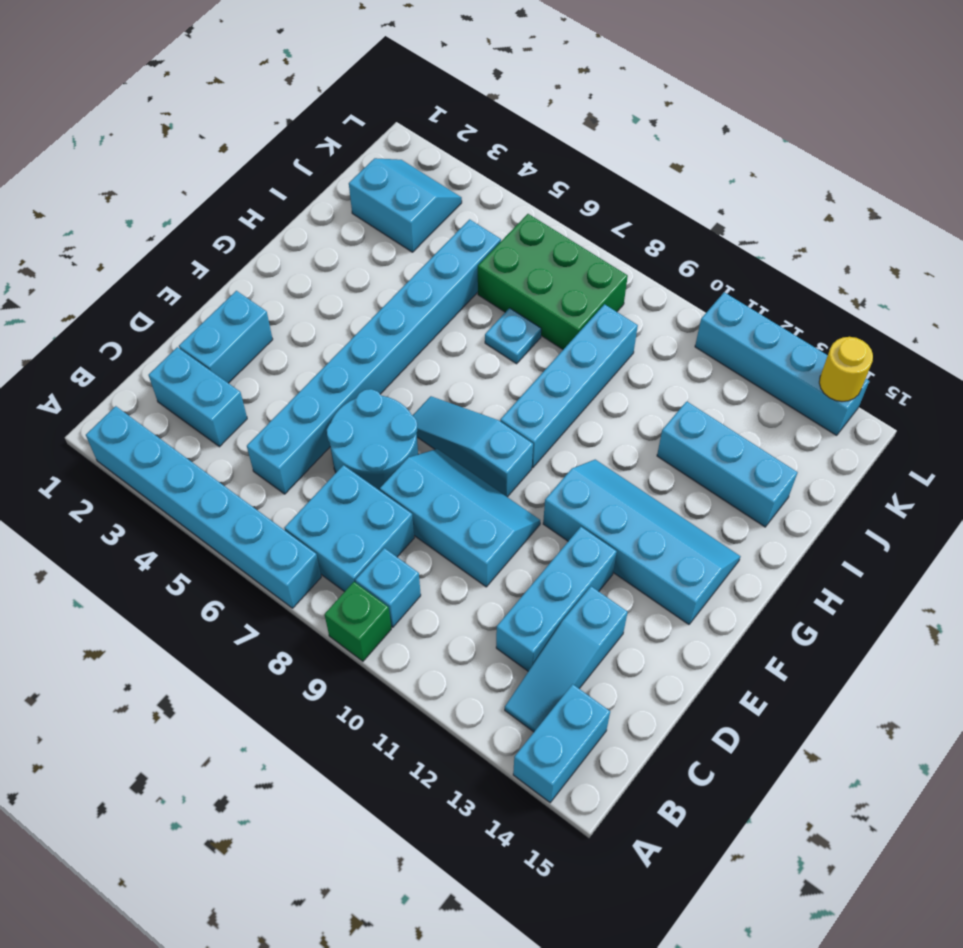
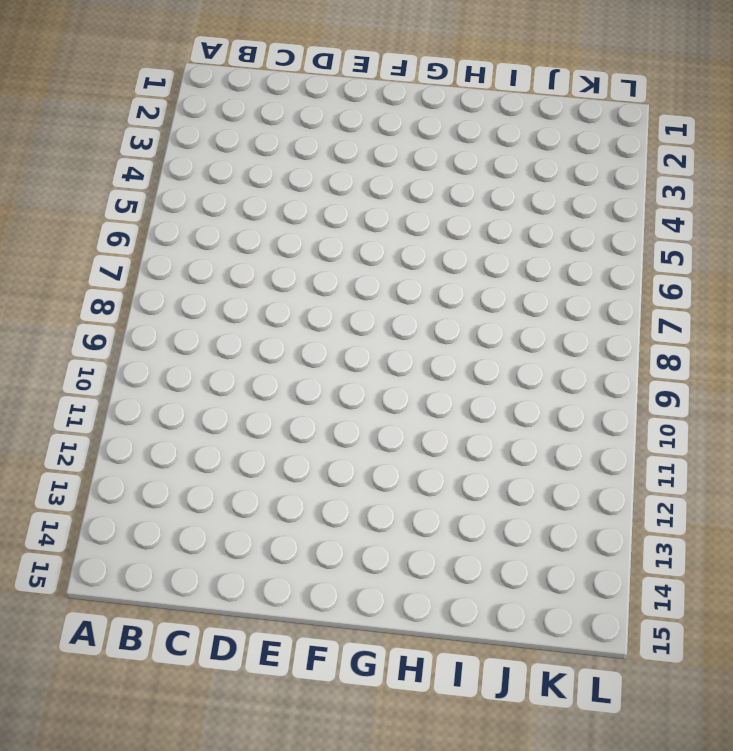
none -> cyan brick A2:A7 level 1
none -> green brick A9 level 1
none -> cyan brick A14:B14 level 1

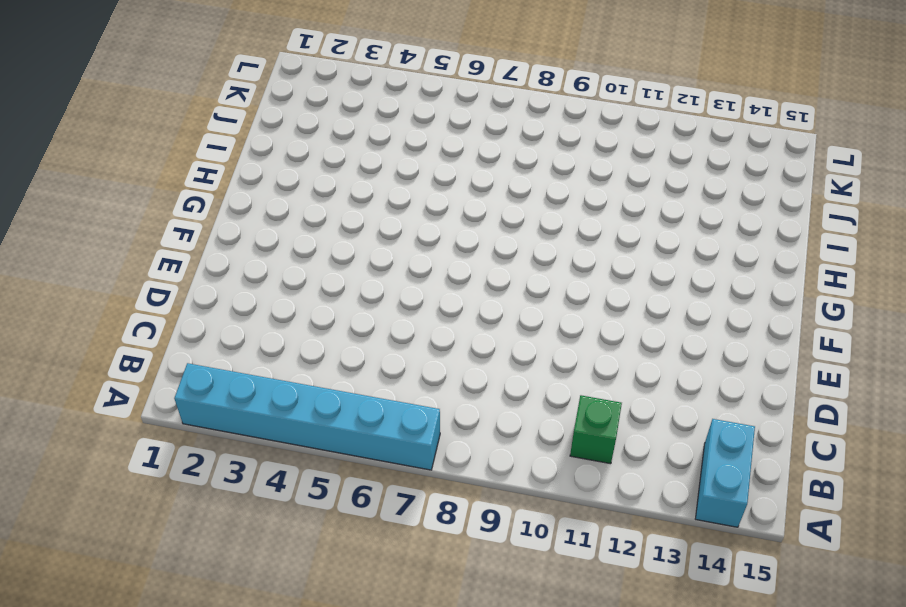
green brick B11 level 1 -> green brick A9 level 1
none -> cyan brick B7:C8 level 1
none -> cyan brick B9 level 1
none -> cyan slope B13:D13 level 1 top D

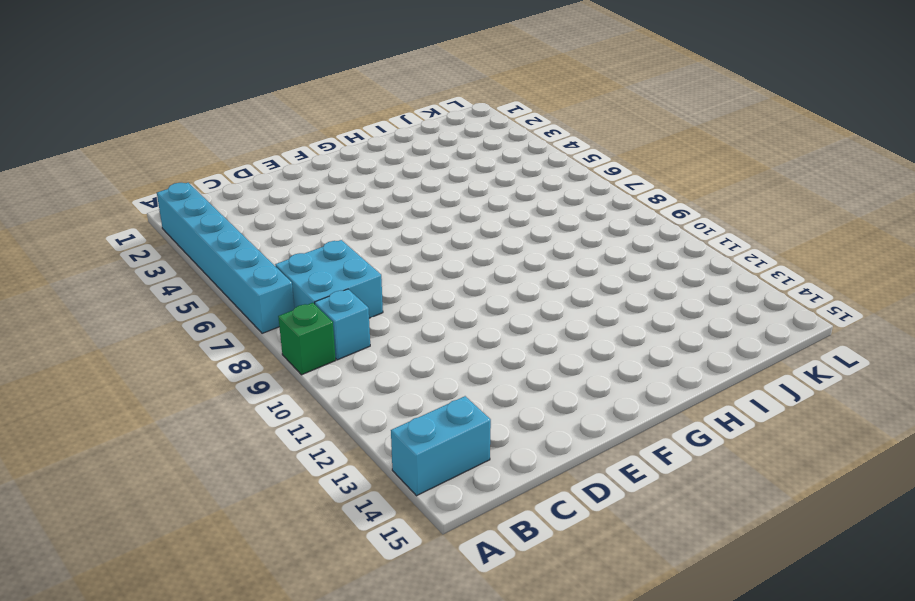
none -> cyan slope B13:D13 level 1 top D
none -> cyan brick C2:C3 level 1
none -> cyan brick C5:J5 level 1

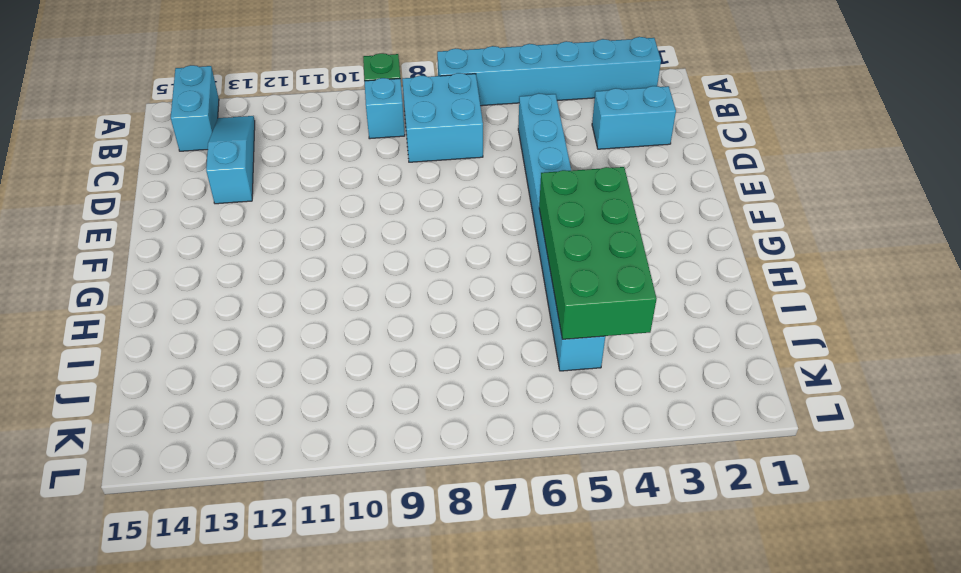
green brick G4:J5 level 2 -> none
none -> cyan brick C12:E12 level 1
none -> cyan brick D2:E2 level 1
none -> cyan round brick D6:E7 level 1

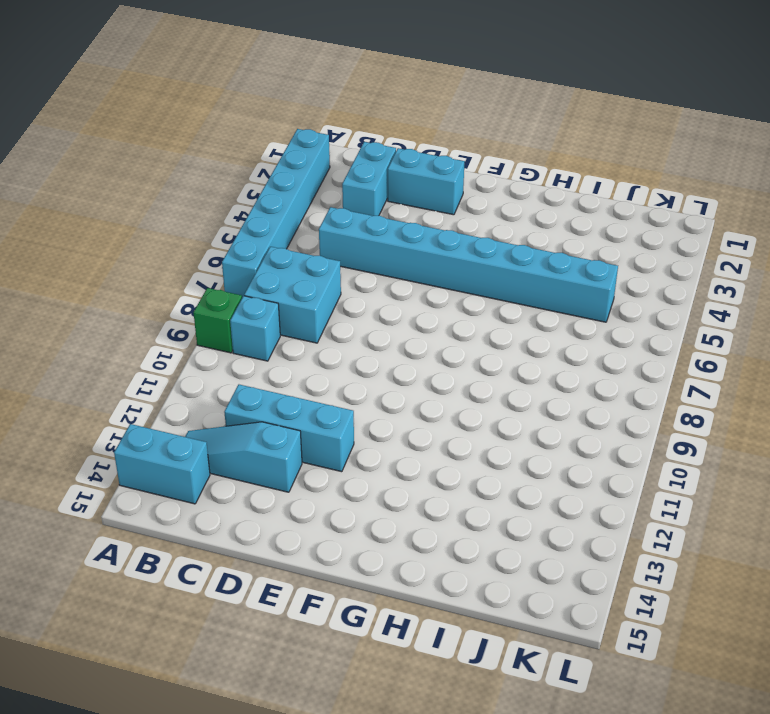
none -> cyan round brick D6:E7 level 1
none -> cyan slope D8:E10 level 1 top D
none -> cyan slope F7:F9 level 1 top 9

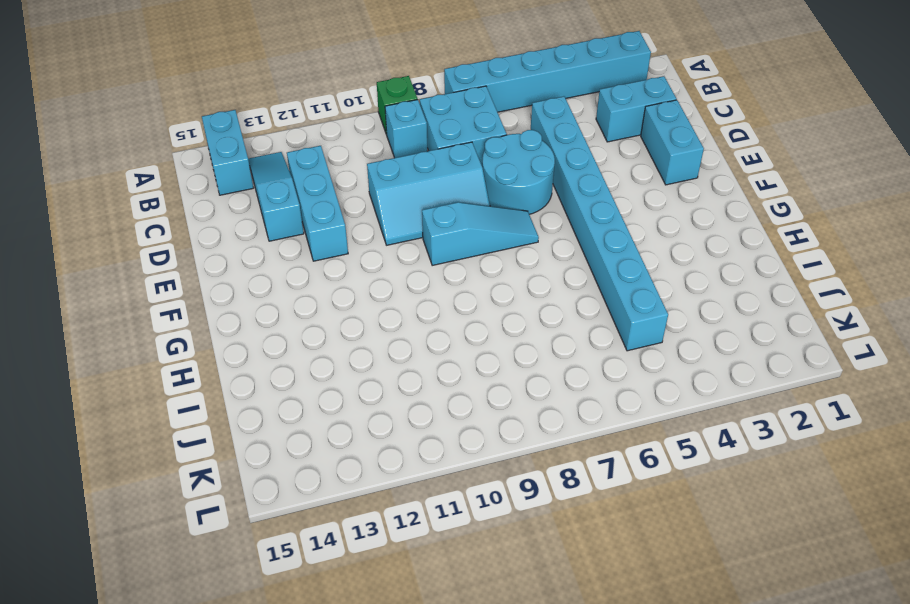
none -> cyan slope F11:G14 level 1 top F
none -> cyan brick G9:J9 level 1
none -> cyan plate I7 level 1

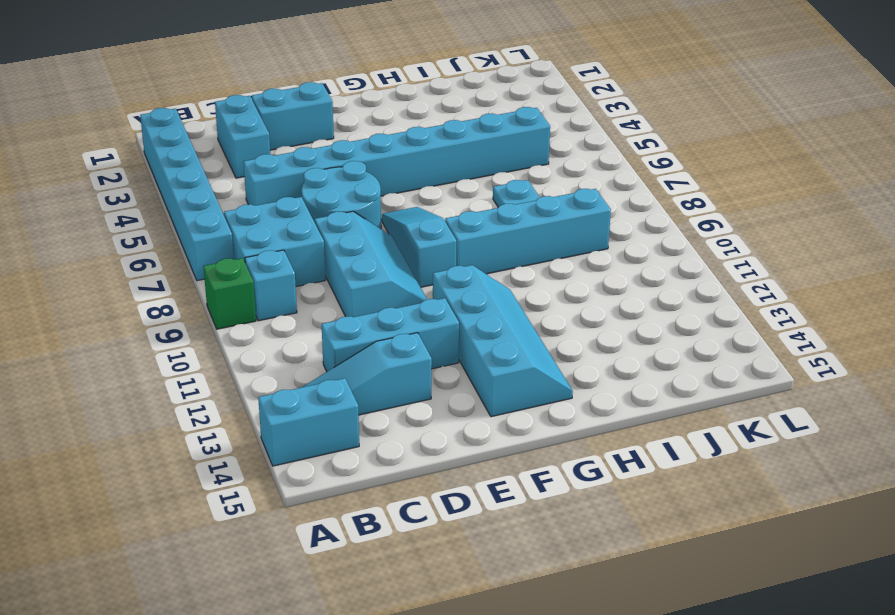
none -> cyan brick I12:I14 level 1
none -> cyan slope J2:K3 level 1 top J
none -> green brick J6:K8 level 1

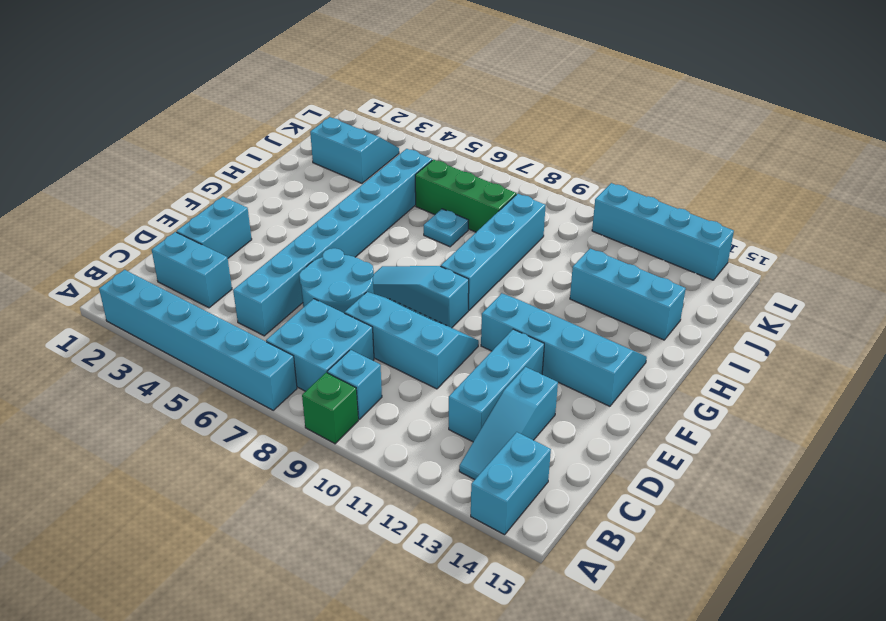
green brick J6:J8 level 1 -> green brick J6:K8 level 1
none -> yellow round brick L14 level 2

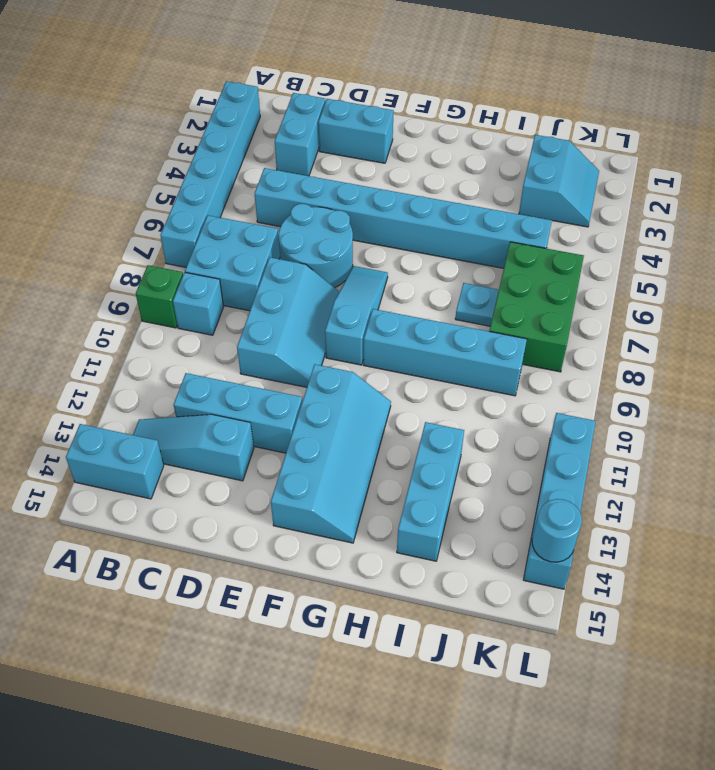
cyan round brick L14 level 2 -> yellow round brick L14 level 2

